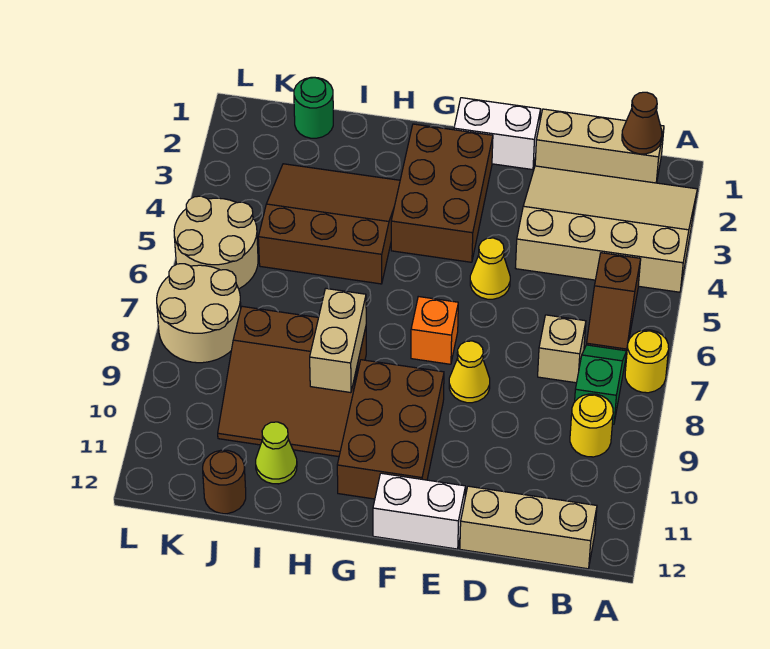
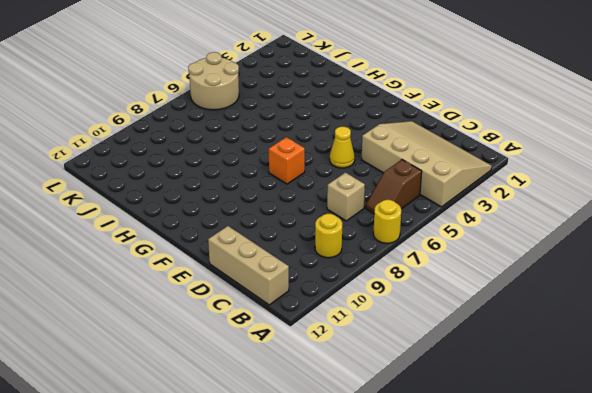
none -> tan brick B1:D1 level 1
none -> green slope B7:B8 level 1 top 8
none -> white brick E1:F1 level 1

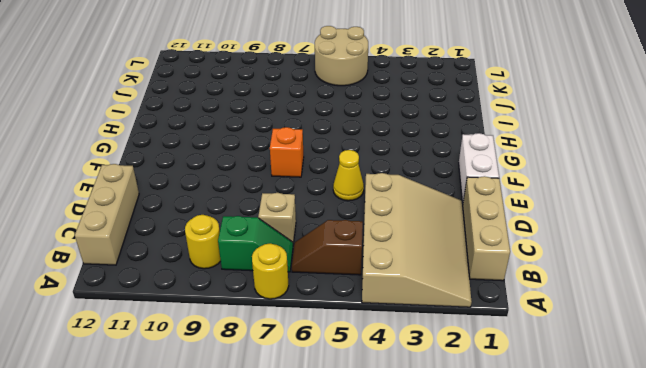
none -> yellow cone E8 level 1
none -> white brick E12:F12 level 1
none -> brown brick F2:G4 level 1

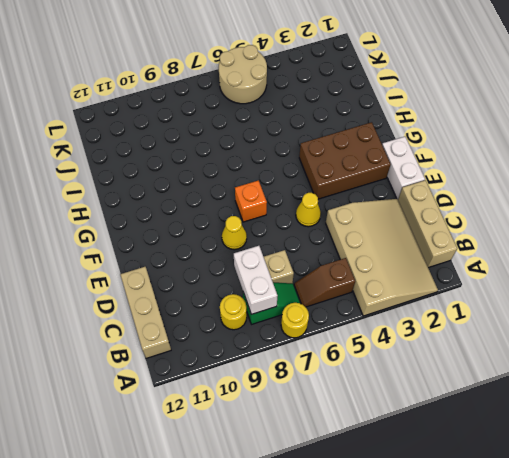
white brick B8:C8 level 2 -> white brick E12:F12 level 1
none -> brown brick F9:G11 level 1
none -> brown slope H3:J5 level 1 top 5
none -> brown slope H8:J10 level 1 top 8

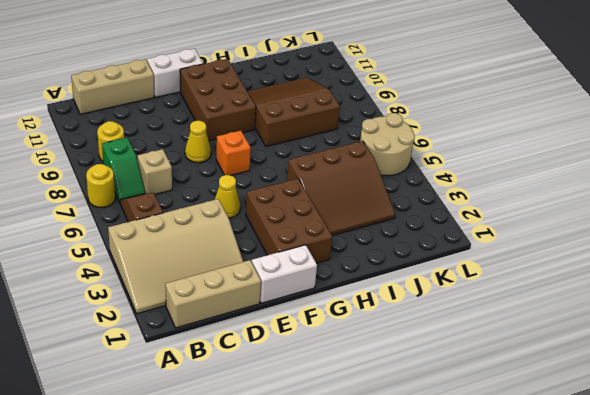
none -> lime cone I11 level 1
none -> green round brick J1 level 1
none -> brown round brick J12 level 1

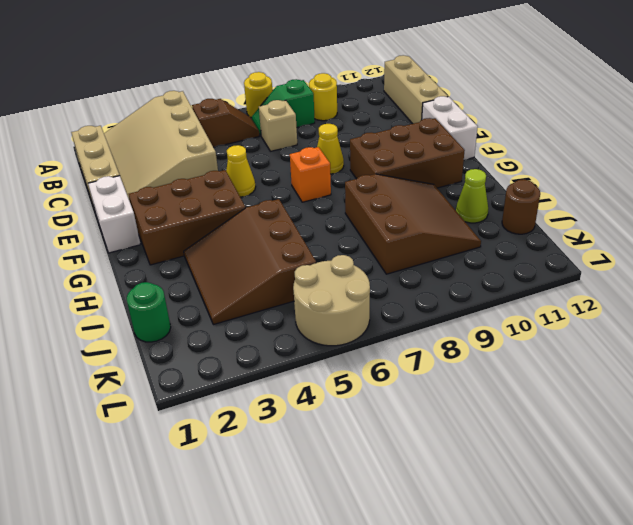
none -> tan round brick K7:L8 level 1
none -> brown cone B1 level 2
none -> tan brick H8:H9 level 2

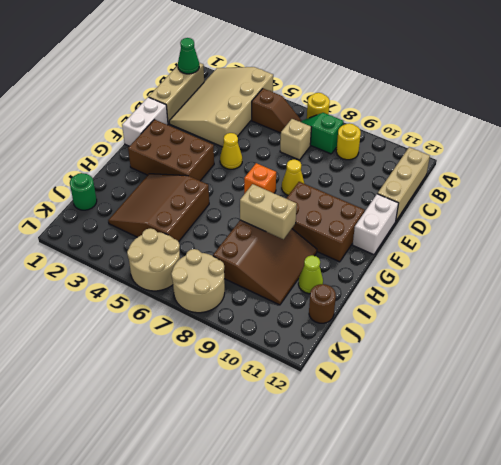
green cone B1 level 2 -> brown cone B1 level 2

